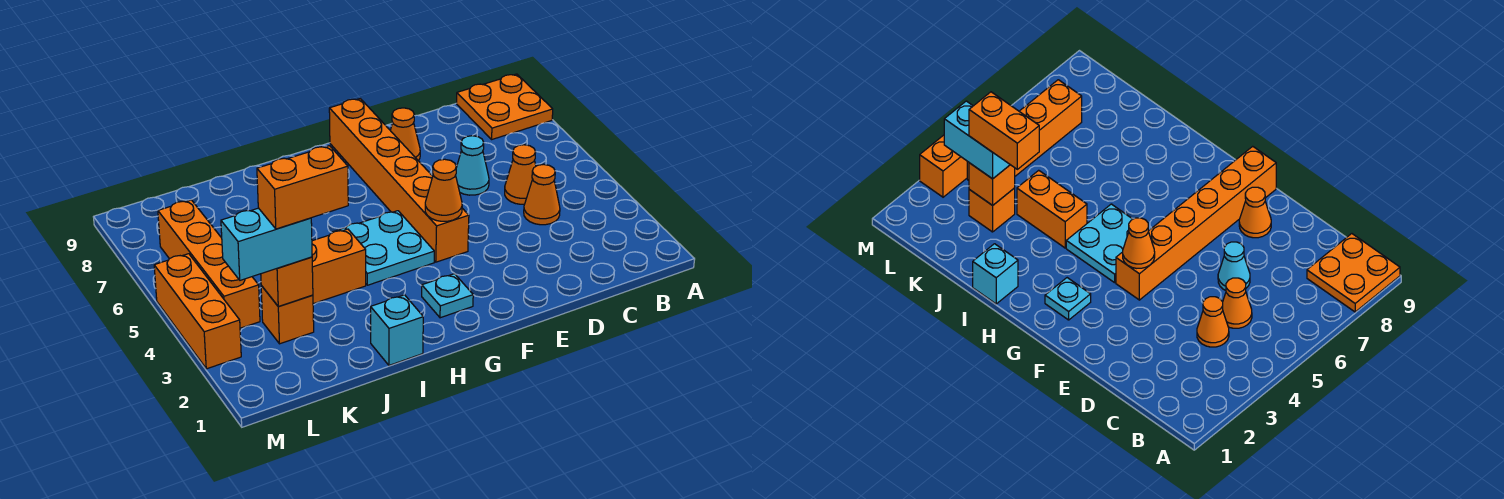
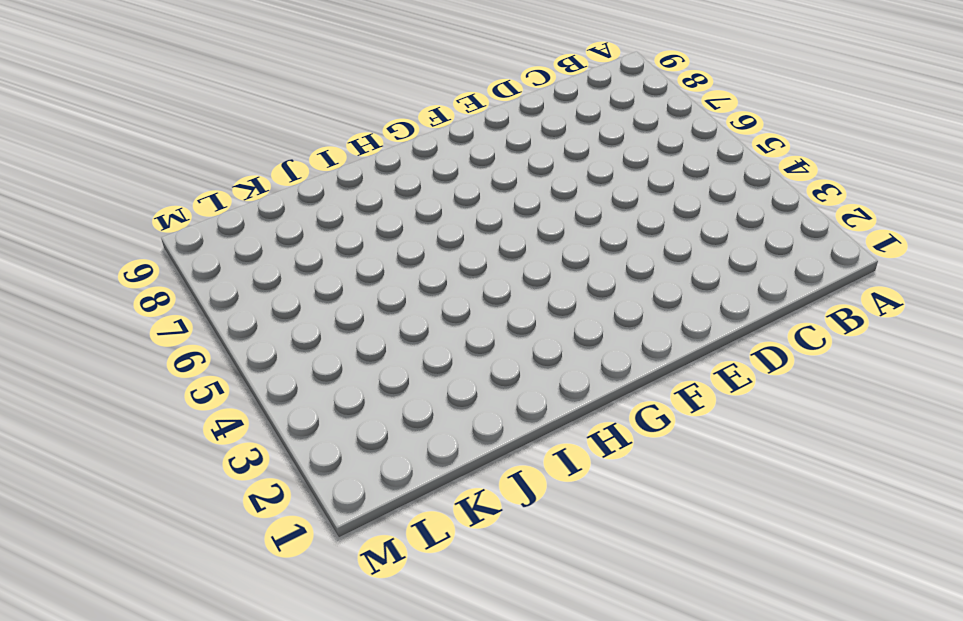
none -> orange plate A8:B9 level 1
none -> orange cone C4 level 1
none -> orange cone C5 level 1

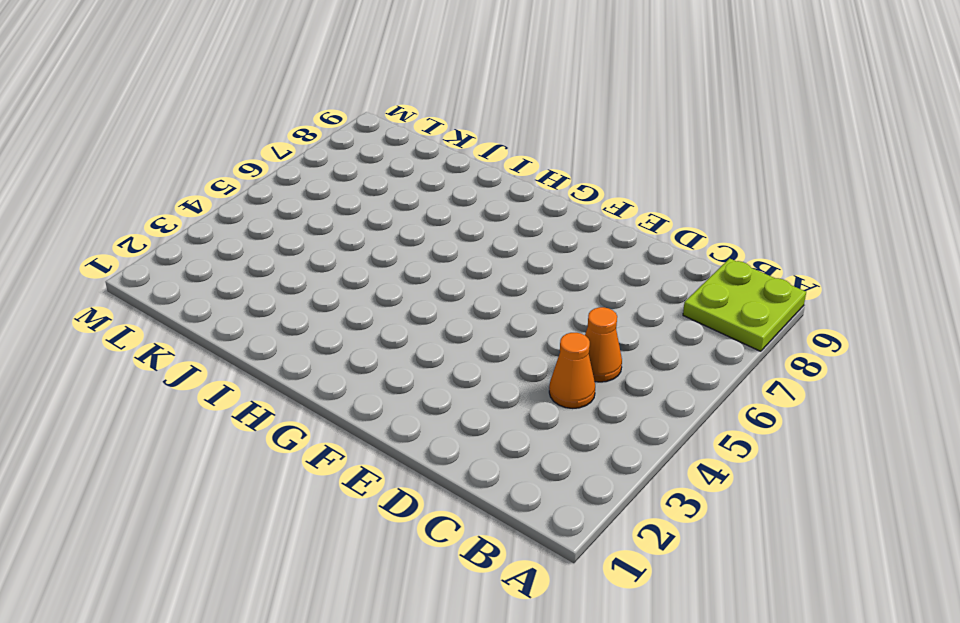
lime plate A8:B9 level 1 -> orange plate A8:B9 level 1
none -> cyan cone D6 level 1
none -> orange cone E8 level 1
none -> orange brick F4:F9 level 1

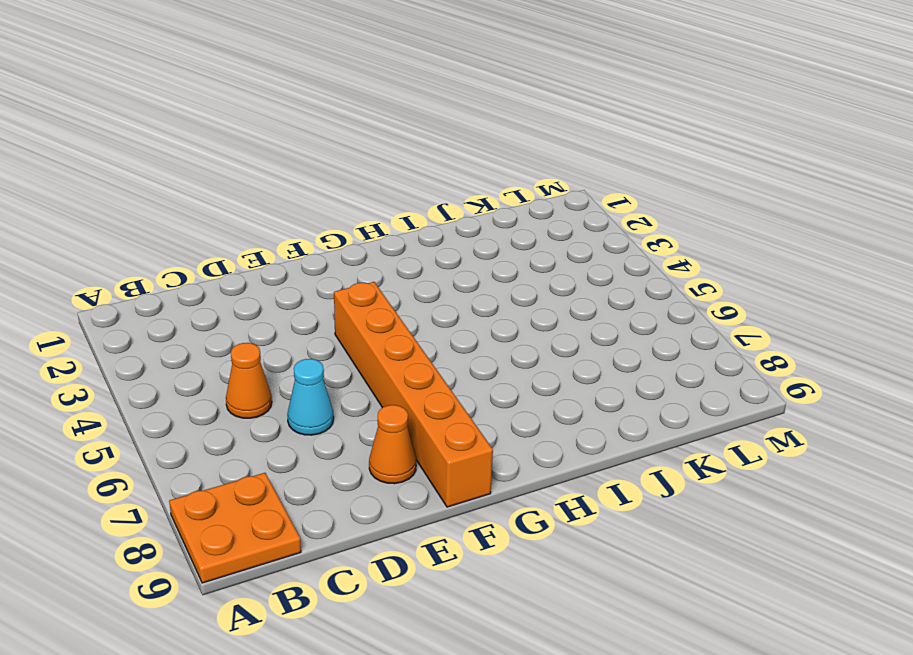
none -> orange cone C4 level 1
none -> cyan plate G2 level 1
none -> cyan plate G4:H5 level 1

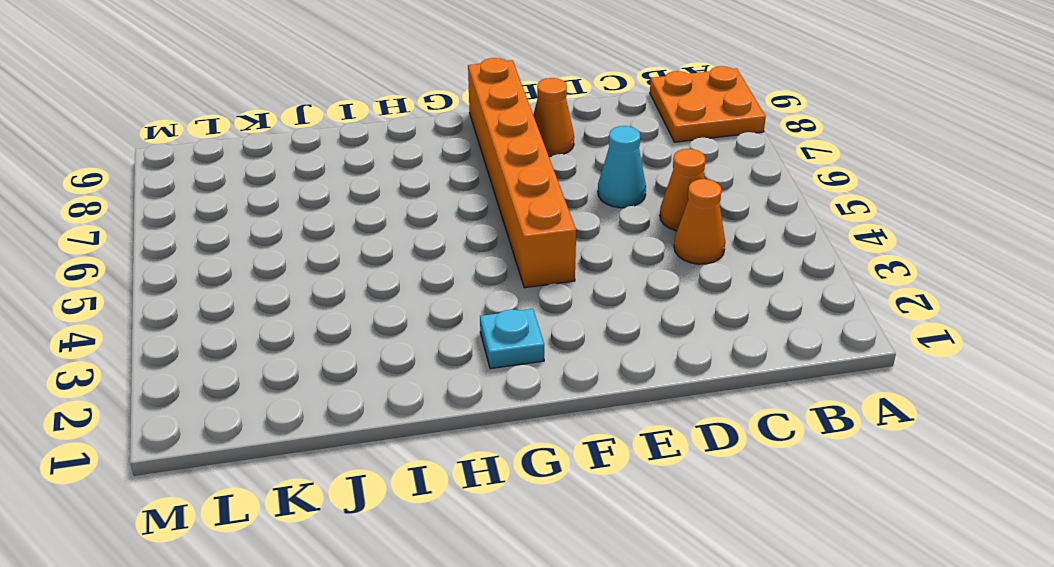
none -> cyan plate G4:H5 level 1
none -> cyan brick I1 level 1
none -> orange brick I4:J4 level 1

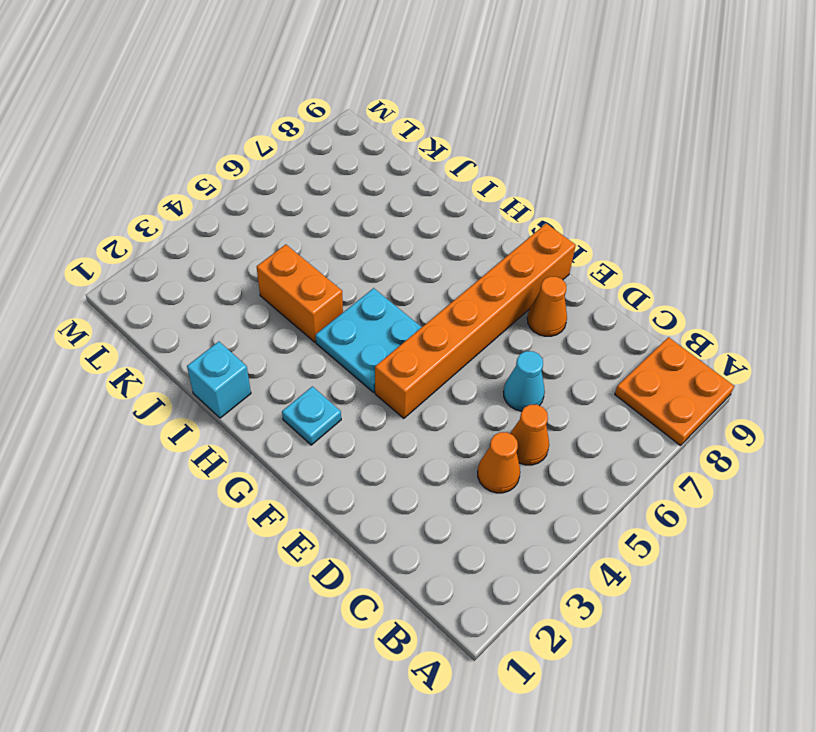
none -> orange brick K3 level 1
none -> orange brick L4:L7 level 1
none -> orange brick M3:M5 level 1

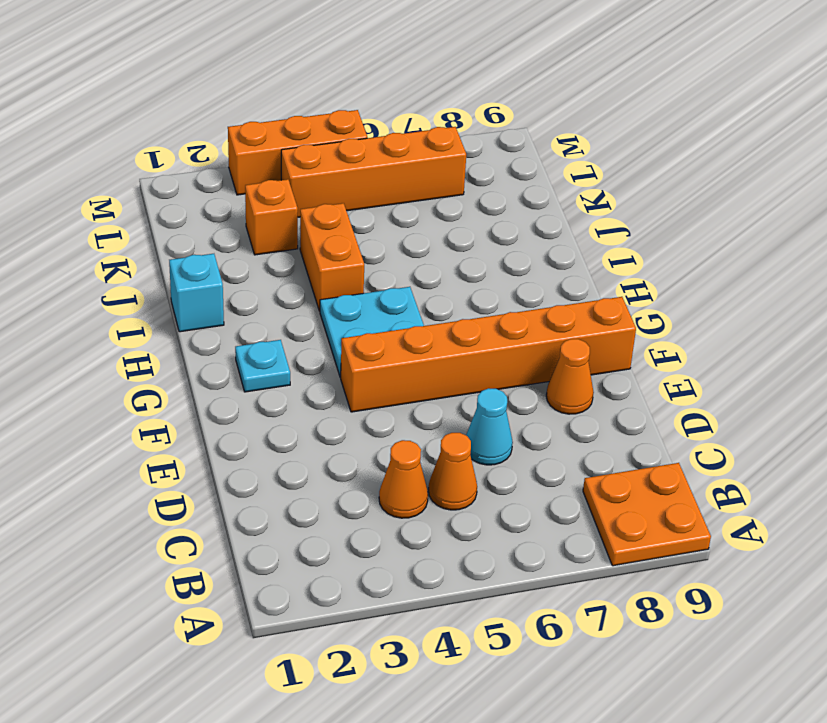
none -> orange cone F4 level 2
none -> orange brick K3 level 2
none -> cyan brick K3:L3 level 3

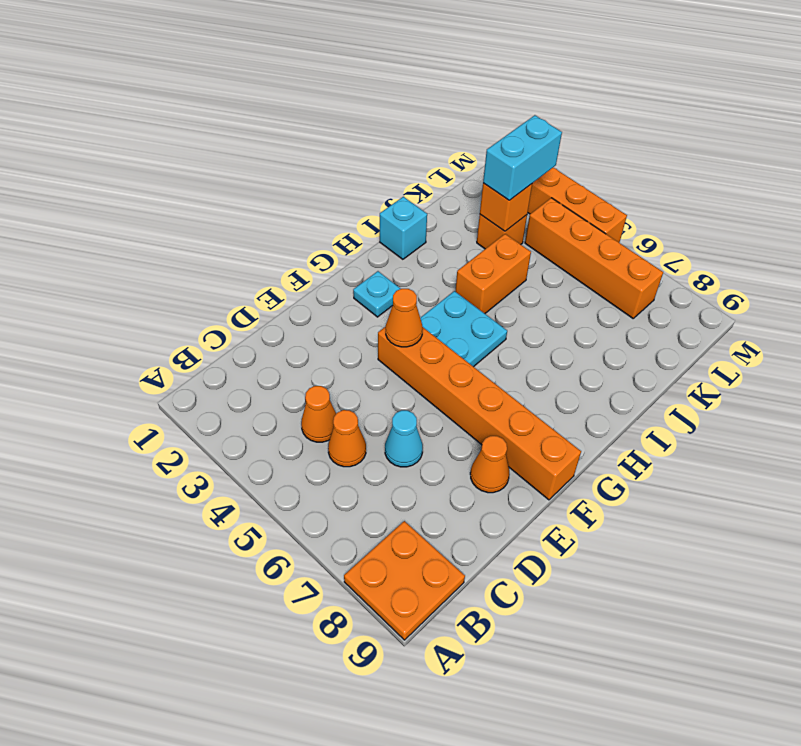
none -> orange brick J3:K3 level 4

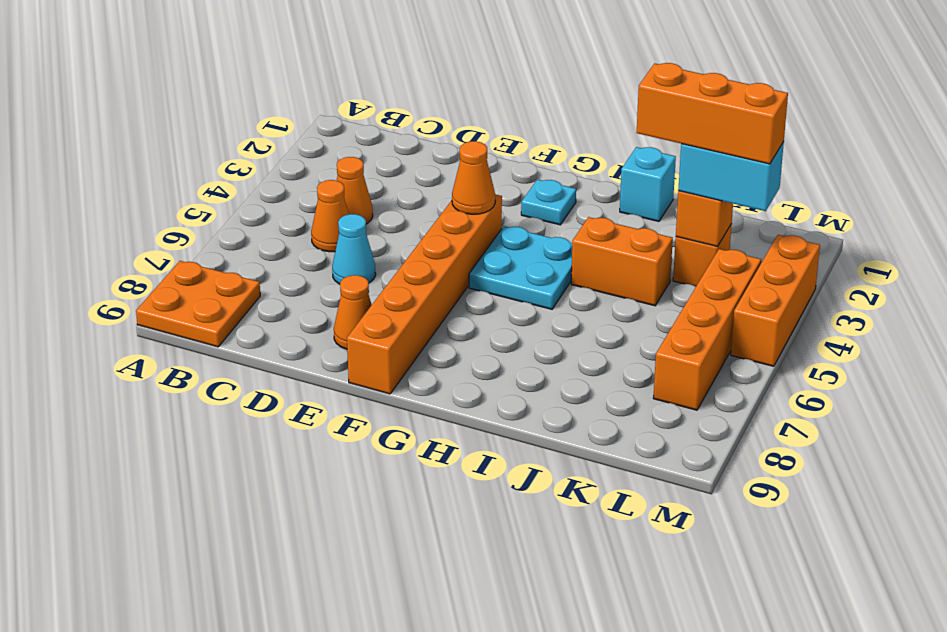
orange brick J3:L3 level 4 -> orange brick J3:K3 level 4

